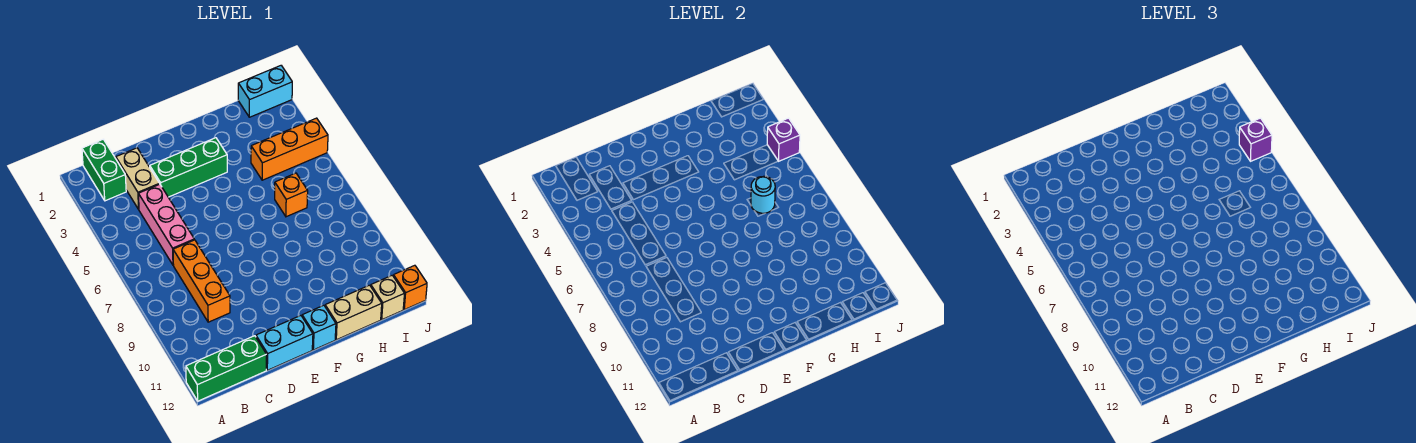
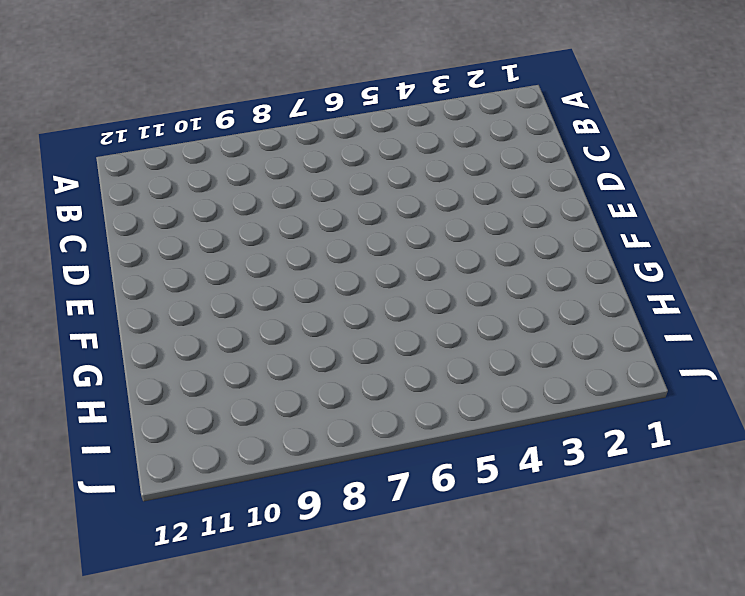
none -> green brick A12:C12 level 1
none -> green brick B1:B2 level 1
none -> tan brick C2:C3 level 1

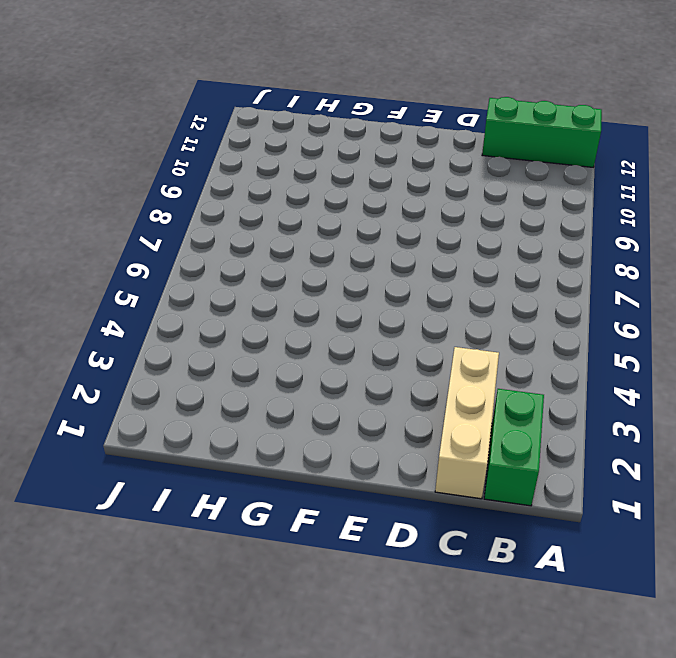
tan brick C1:C3 level 1 -> tan brick C2:C3 level 1
none -> pink brick C4:C6 level 1
none -> orange brick C7:C9 level 1
none -> green brick D3:F3 level 1

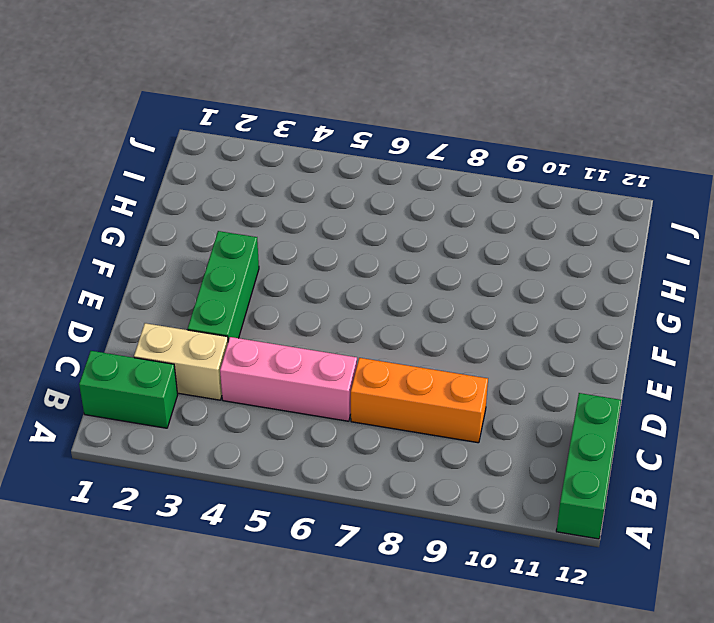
none -> cyan brick D12:E12 level 1
none -> cyan brick F12 level 1
none -> tan brick G12:H12 level 1

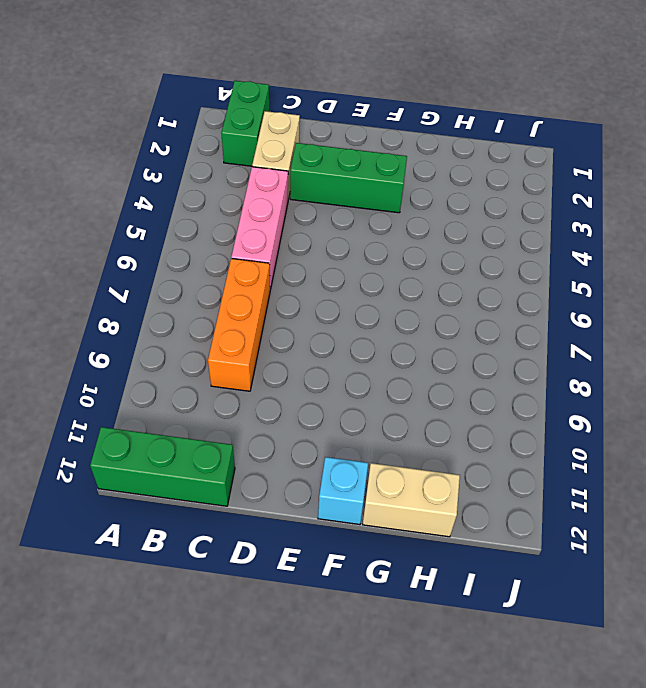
none -> cyan brick D12:E12 level 1
none -> orange brick H4:J4 level 1
none -> orange brick H6 level 1

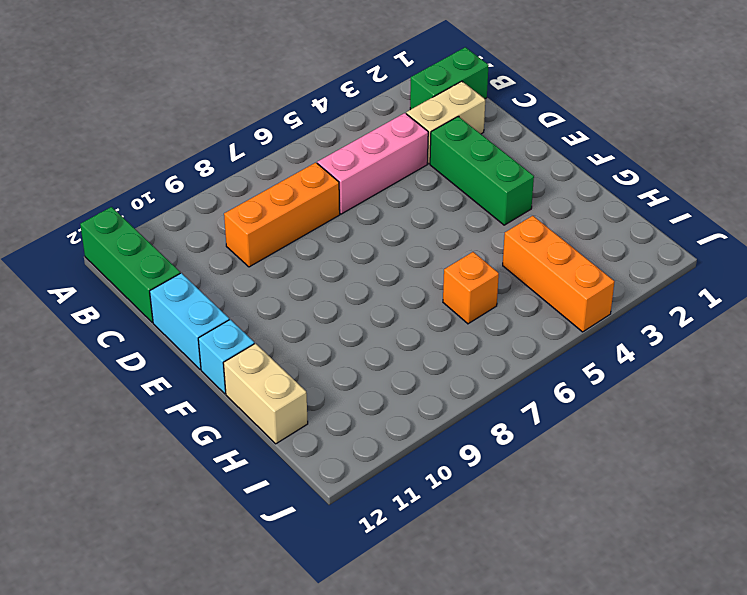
none -> cyan brick I1:J1 level 1
none -> tan brick I12 level 1
none -> orange brick J12 level 1

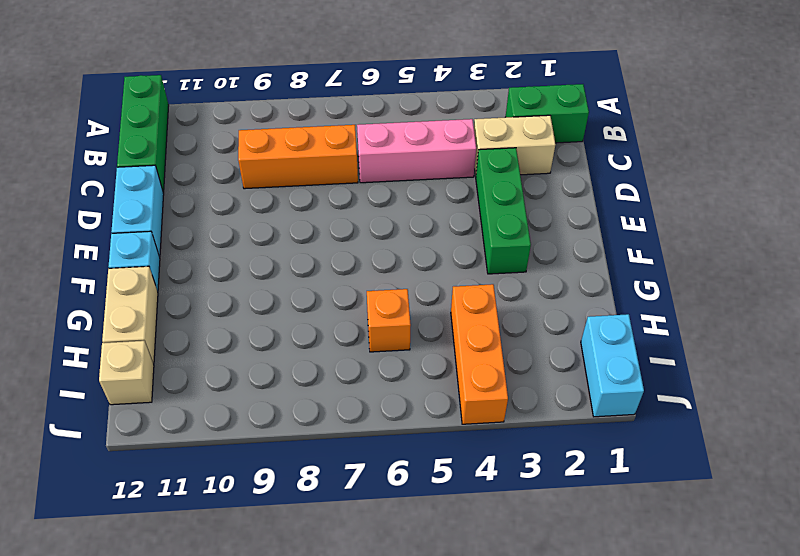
none -> orange brick J12 level 1
none -> cyan round brick H6 level 2
none -> purple brick J4 level 2

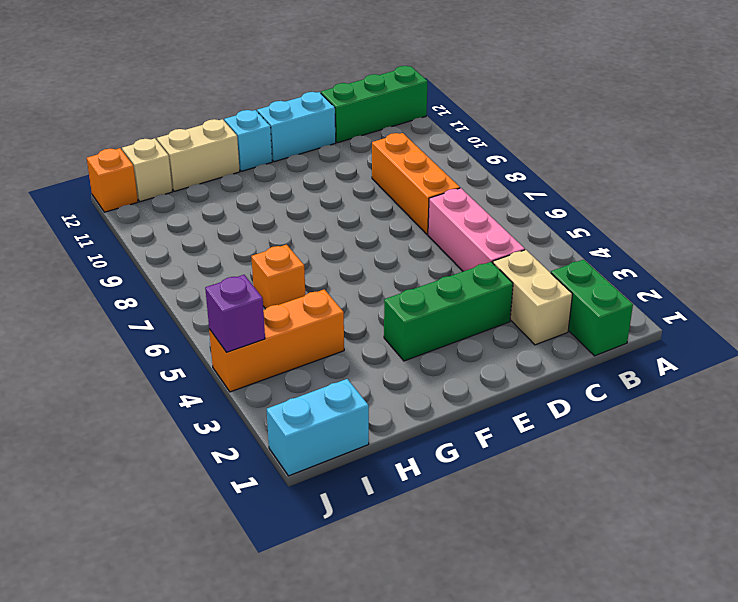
none -> cyan round brick H6 level 2
none -> purple brick J4 level 3

